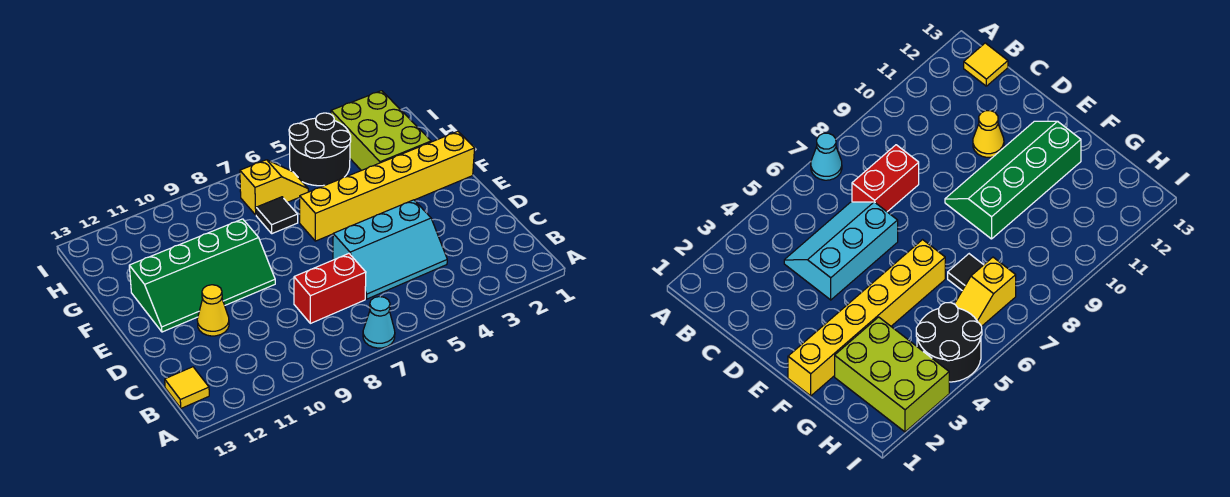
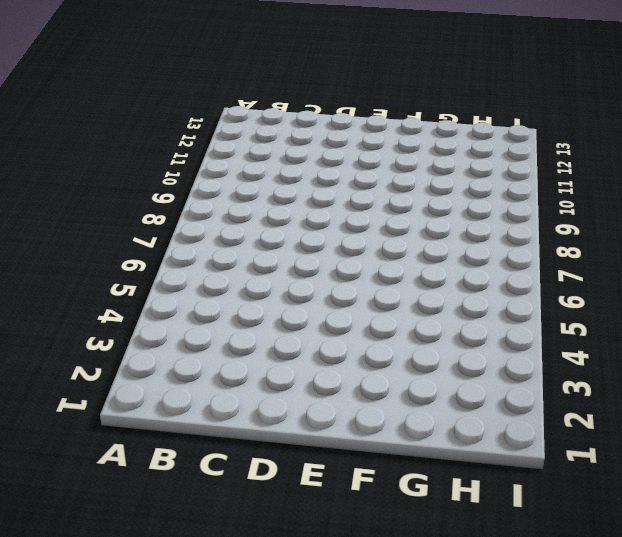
none -> cyan cone A7 level 1
none -> yellow tile B13 level 1

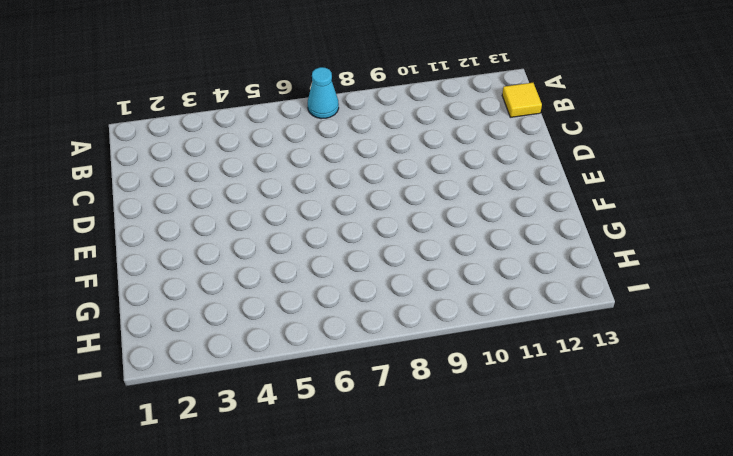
none -> cyan slope C4:D6 level 1 top D
none -> red brick C7:C8 level 1

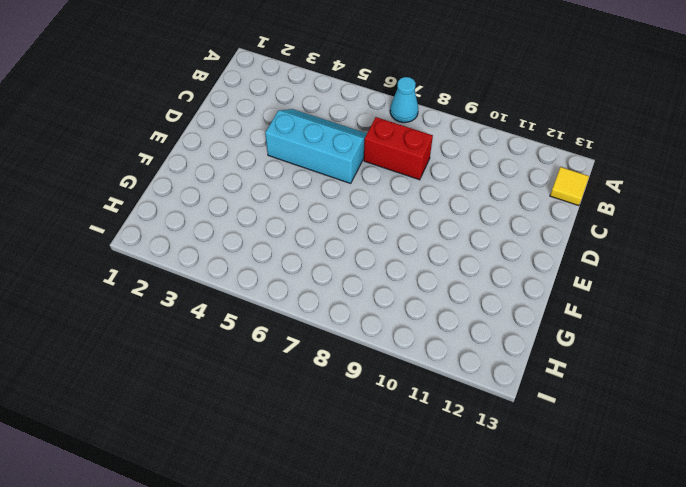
none -> yellow cone D11 level 1
none -> green slope E9:F12 level 1 top F

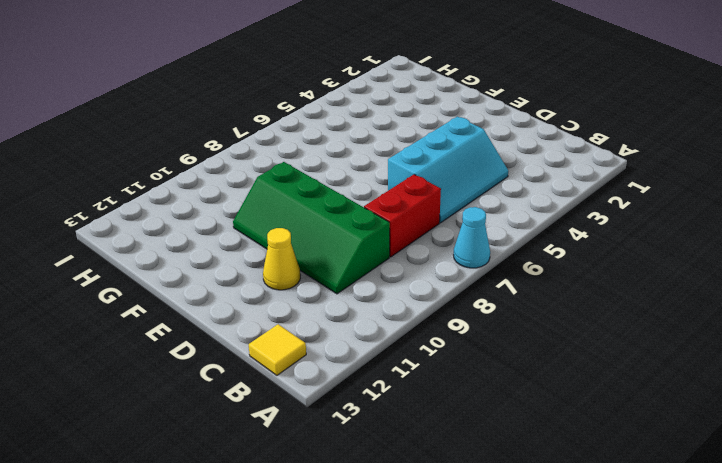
green slope C9:F10 level 1 top 9 -> green slope E9:F12 level 1 top F
none -> yellow brick F1:F6 level 1
none -> lime brick G2:I3 level 1

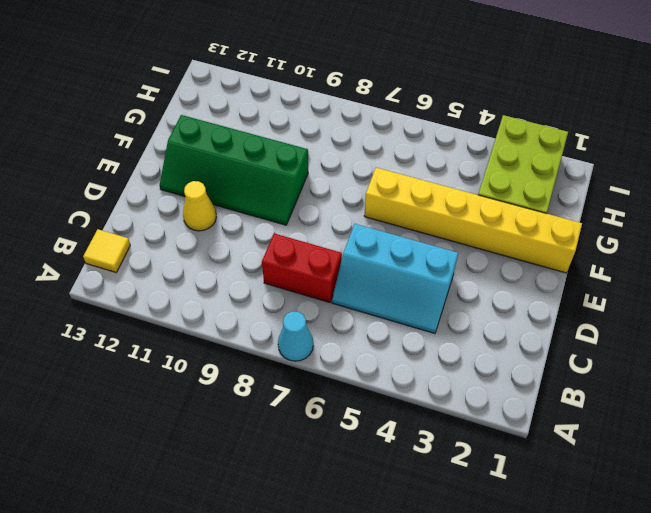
none -> black tile G7 level 1
none -> black round brick H4:I5 level 1

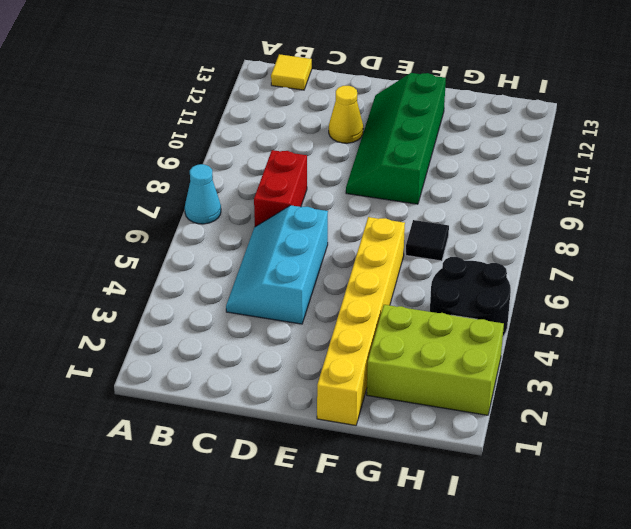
none -> yellow slope H6:H7 level 1 top 7

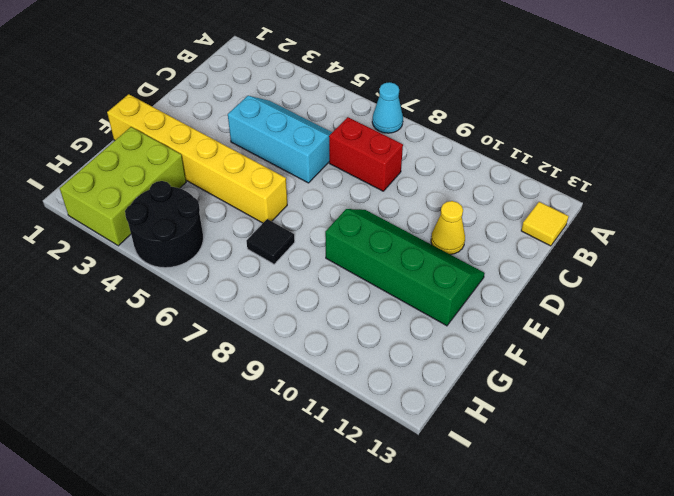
none -> yellow slope H6:H7 level 1 top 7

